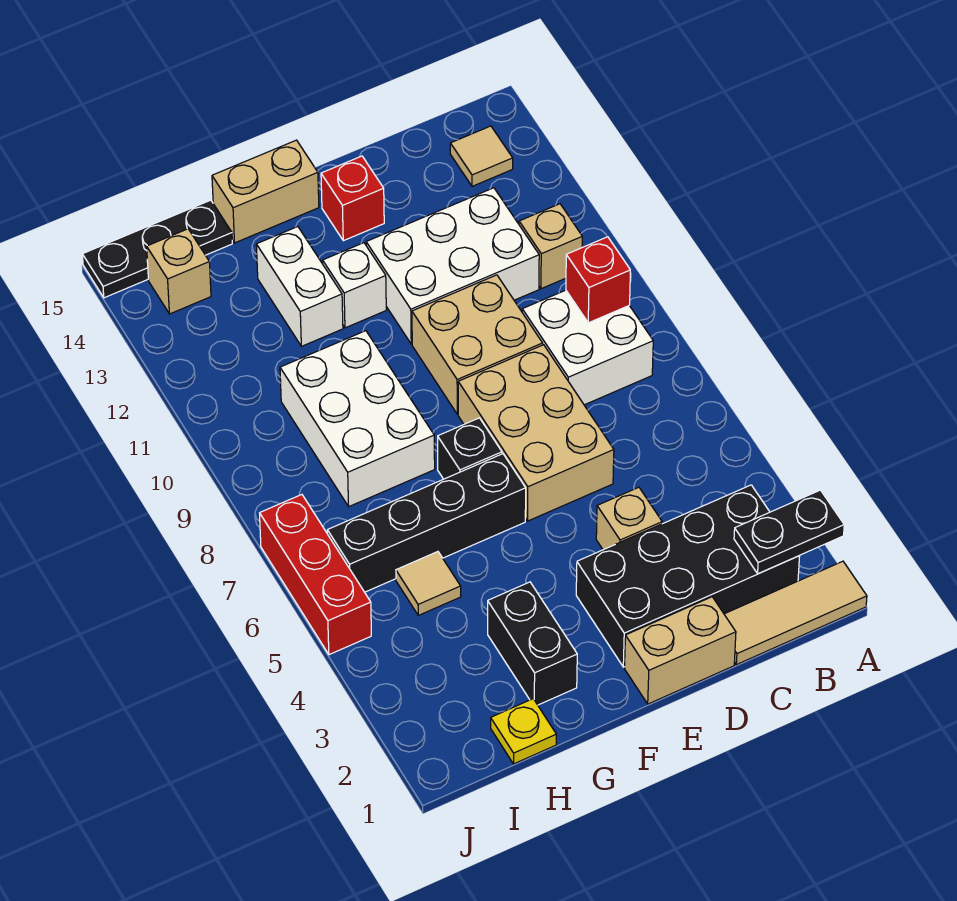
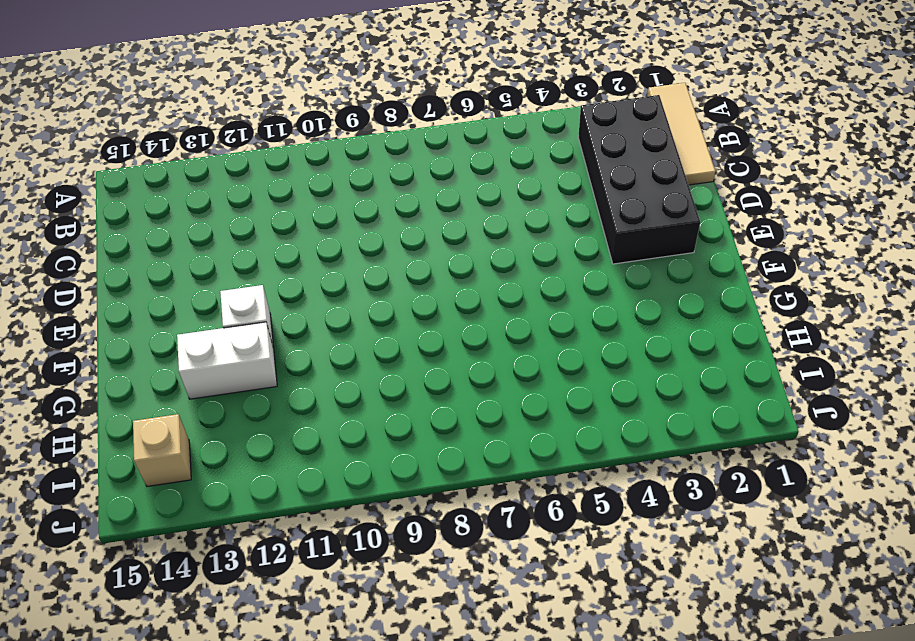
none -> white brick B8:C9 level 1
none -> tan brick B11 level 1
none -> tan tile B14 level 1

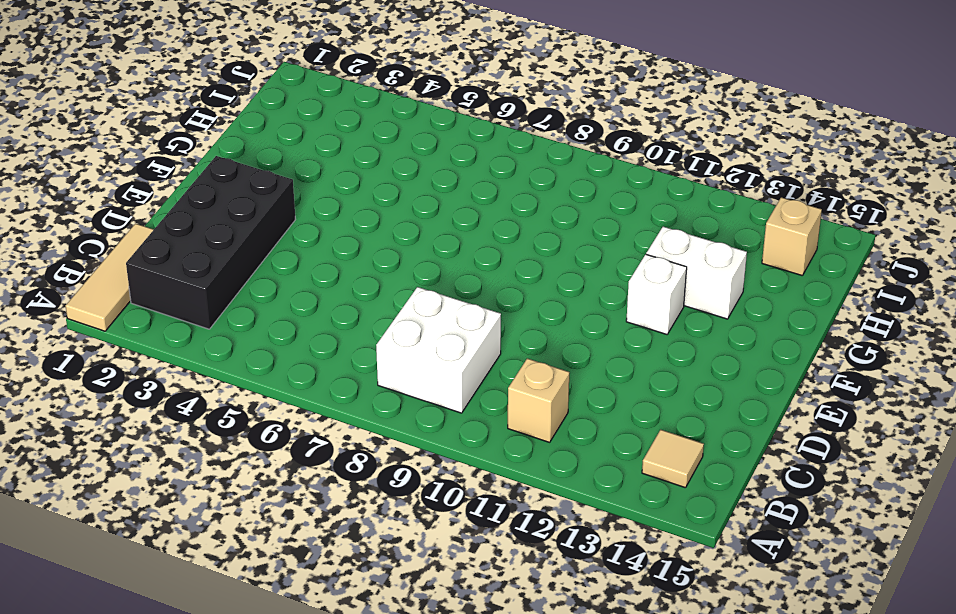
none -> white brick C11:E12 level 1
none -> tan brick D1:E1 level 1
none -> tan brick D4 level 1

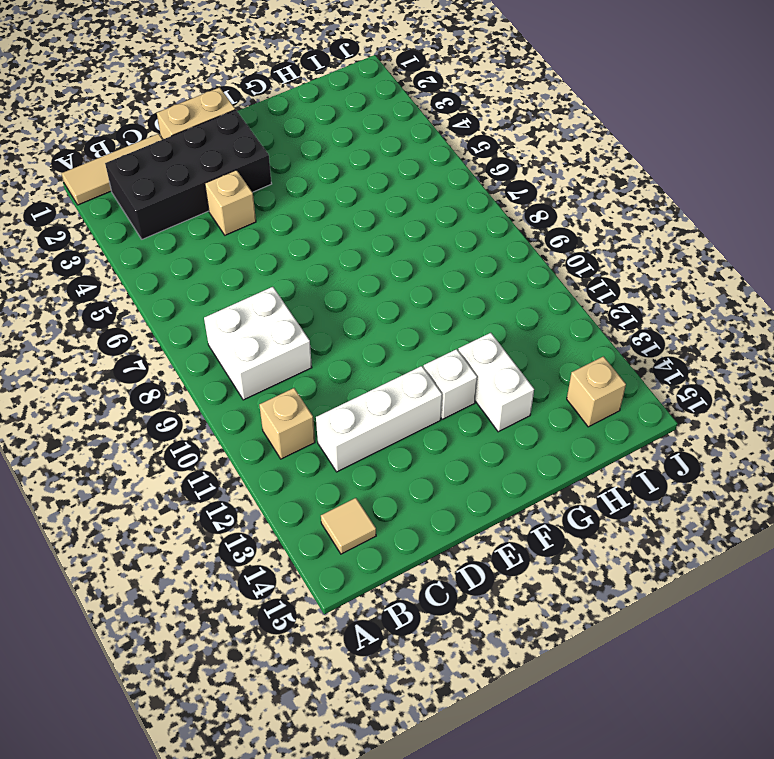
white brick C12:E12 level 1 -> white brick C11:E12 level 1
none -> tan brick D6:E8 level 1
none -> tan brick D9:E10 level 1
none -> red brick E14 level 1

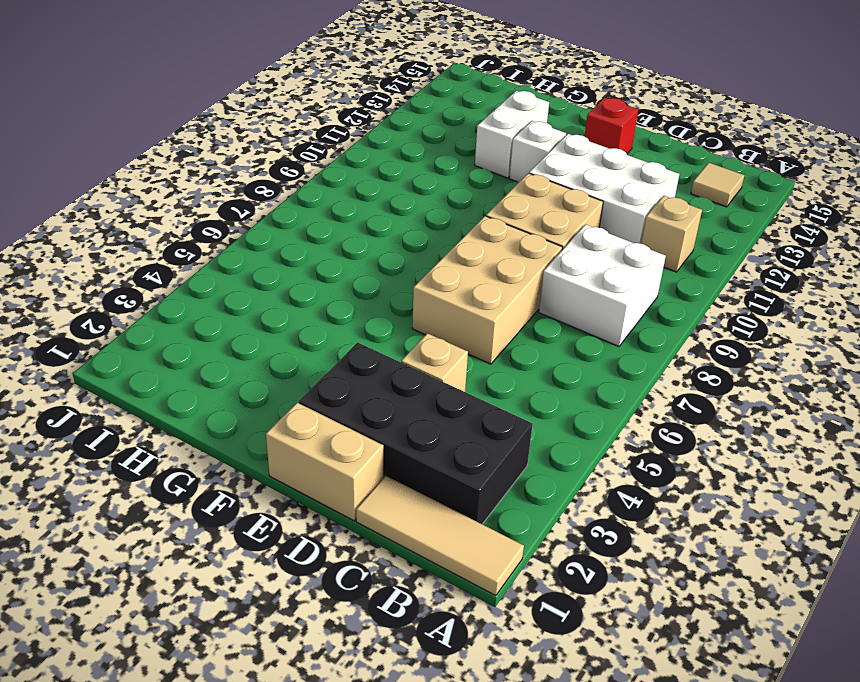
none -> black brick F6:I6 level 1
none -> black brick F7 level 1
none -> tan brick F15:G15 level 1

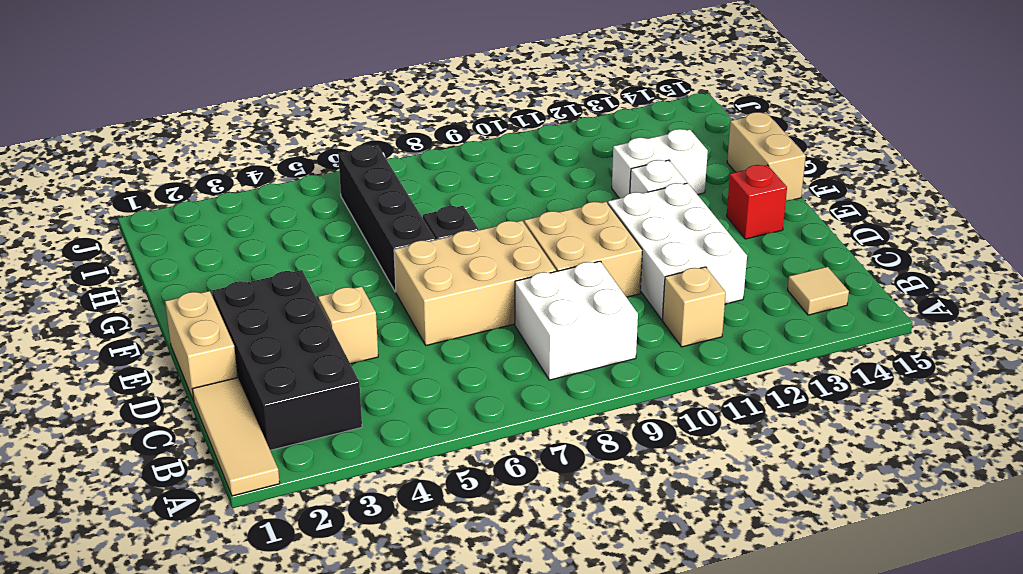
none -> black brick G2:G3 level 1
none -> white brick G8:H10 level 1
none -> yellow plate H1 level 1

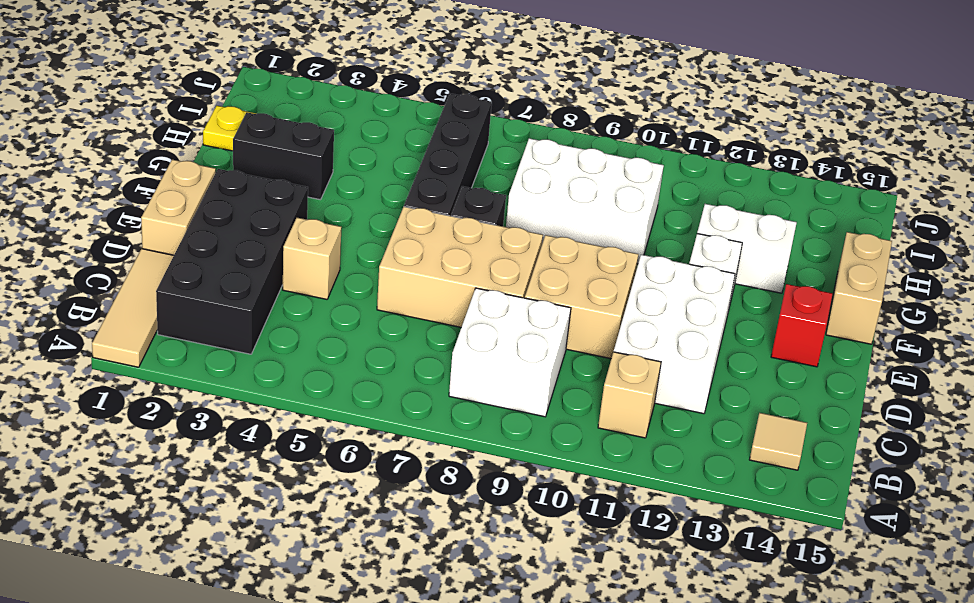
none -> tan tile H5 level 1
none -> black plate H15:J15 level 1
none -> tan brick I14 level 1

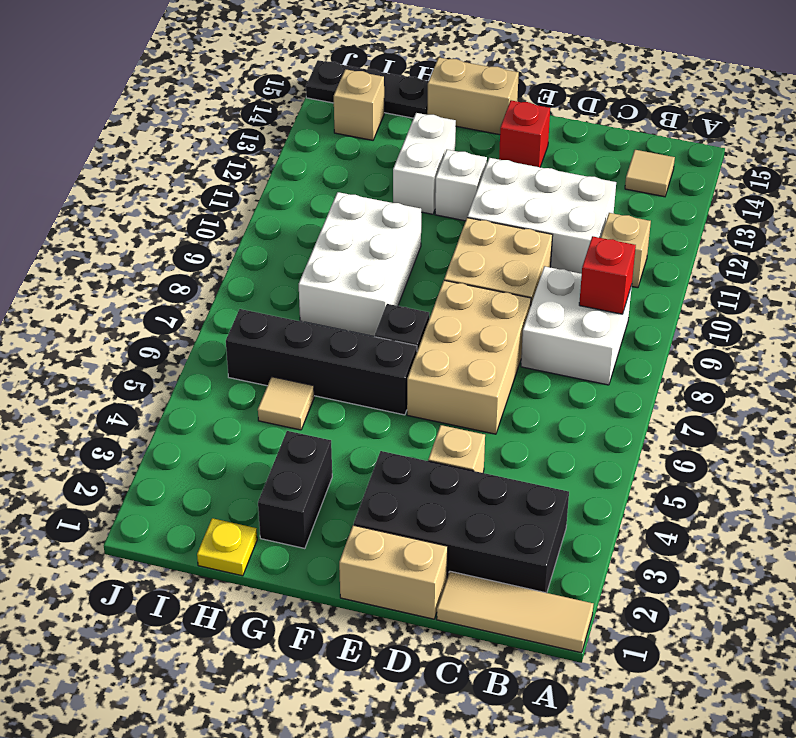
none -> red brick J5:J7 level 1
none -> black plate A2:B2 level 2

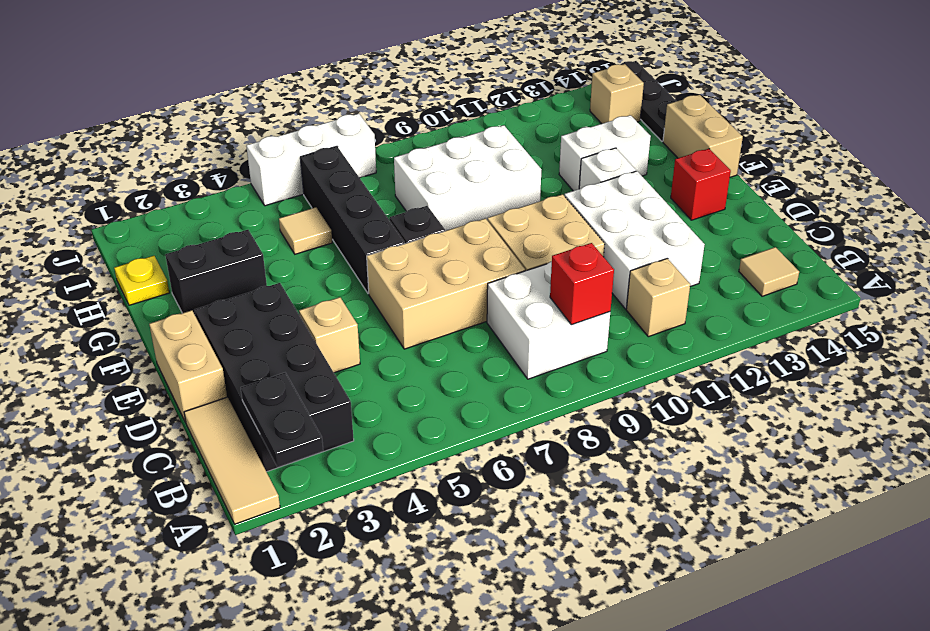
white brick J5:J7 level 1 -> red brick J5:J7 level 1

